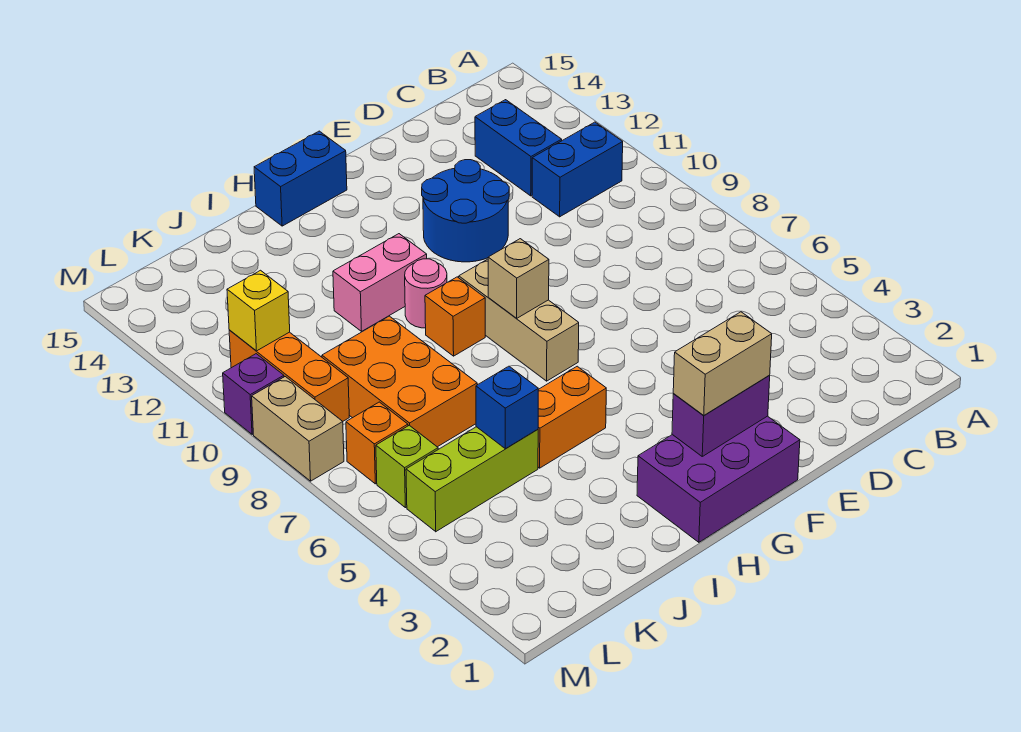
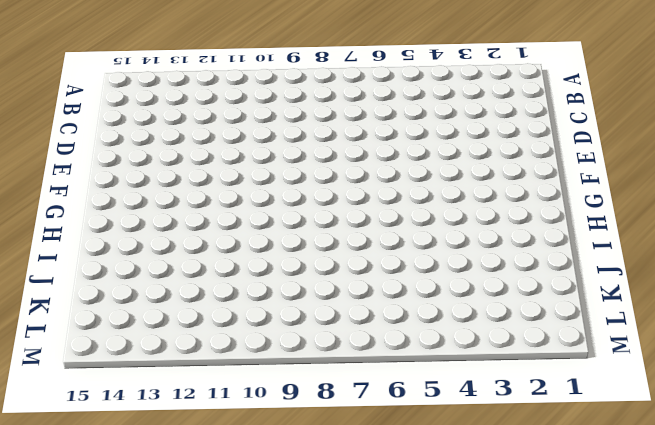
none -> blue brick B11:C11 level 1
none -> blue brick C12:C13 level 1
none -> blue round brick E11:F12 level 1

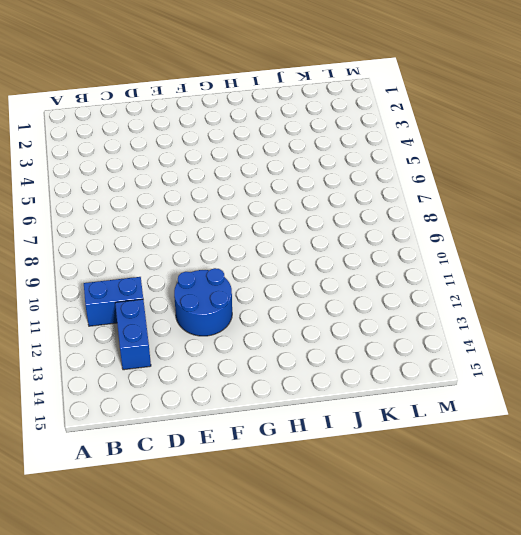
none -> purple brick F1:H2 level 1
none -> tan brick G7:G9 level 1
none -> blue brick G15:H15 level 1

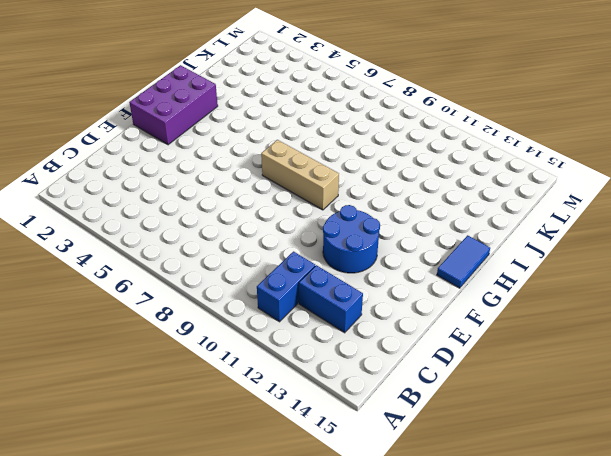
blue tile G15:H15 level 1 -> blue brick G15:H15 level 1
none -> orange brick H5:I5 level 1
none -> orange brick H9 level 1
none -> pink round brick H10 level 1

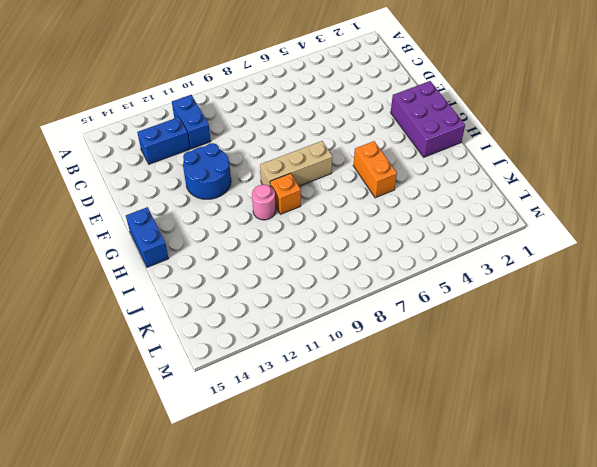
none -> pink brick H11:I11 level 1
none -> lime brick J5:L5 level 1
none -> orange brick J7:K9 level 1

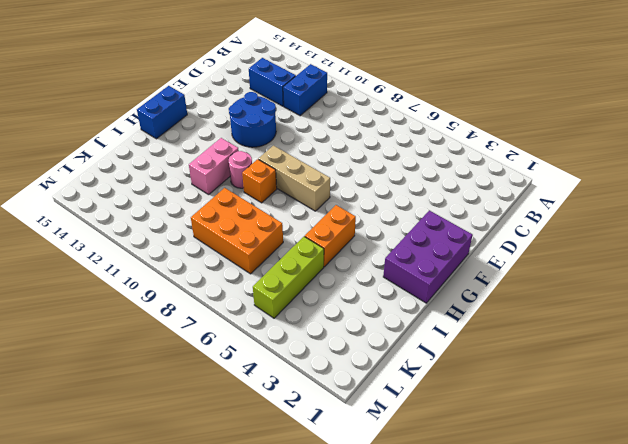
none -> lime brick L6 level 1
none -> orange brick L7 level 1
none -> orange brick L9:L11 level 1

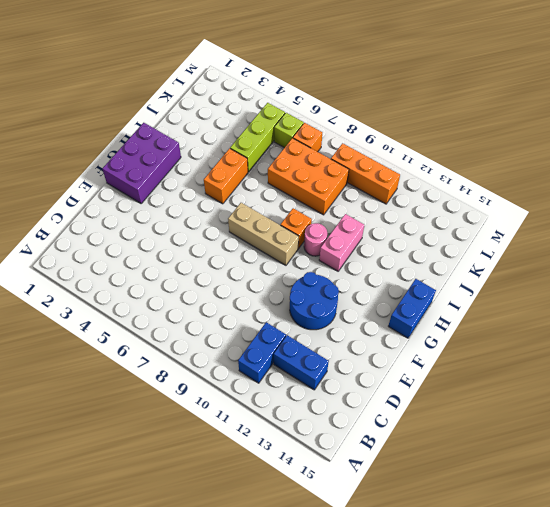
none -> tan brick M8:M9 level 1
none -> purple brick M10 level 1
none -> purple brick F2:G2 level 2

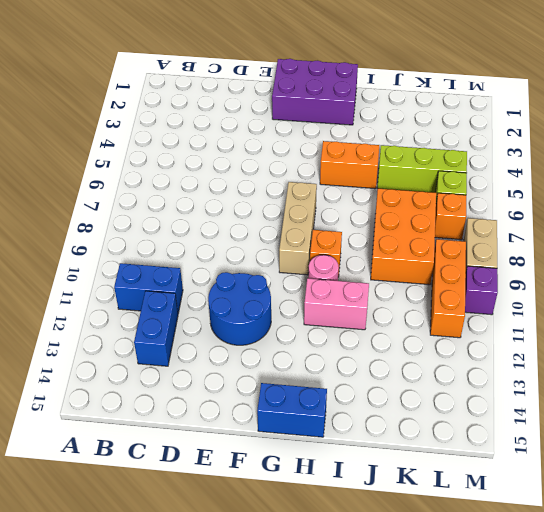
none -> purple brick F2:G2 level 2
none -> tan brick G8 level 2
none -> blue brick J5 level 2

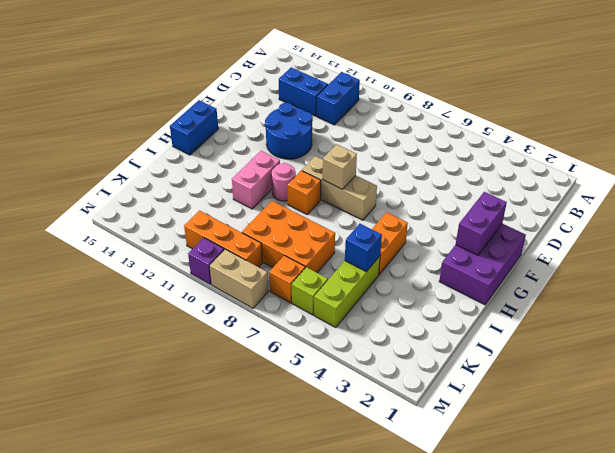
none -> yellow brick L11 level 2
none -> tan brick F2:G2 level 3

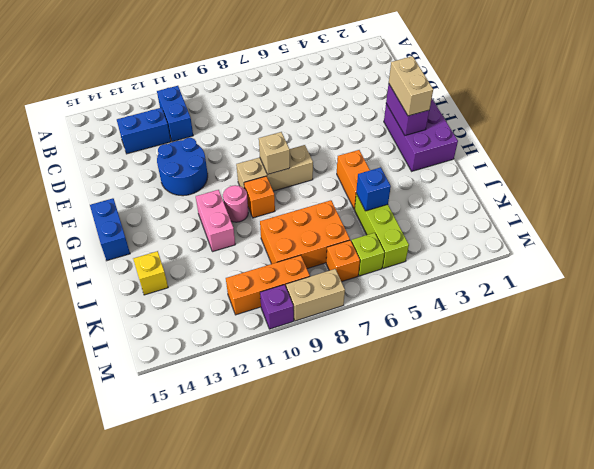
yellow brick J14 level 1 -> yellow brick L11 level 2

